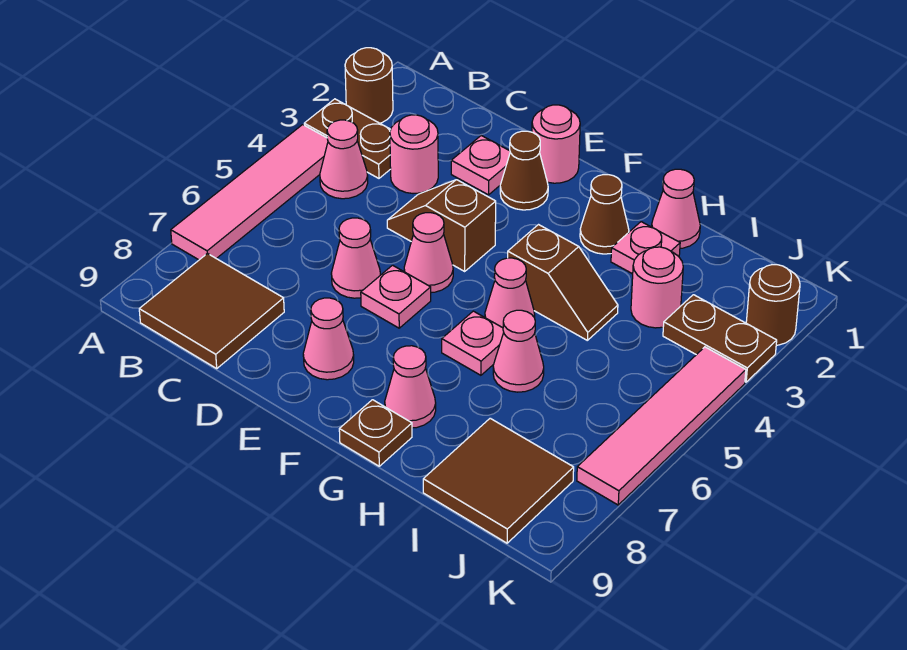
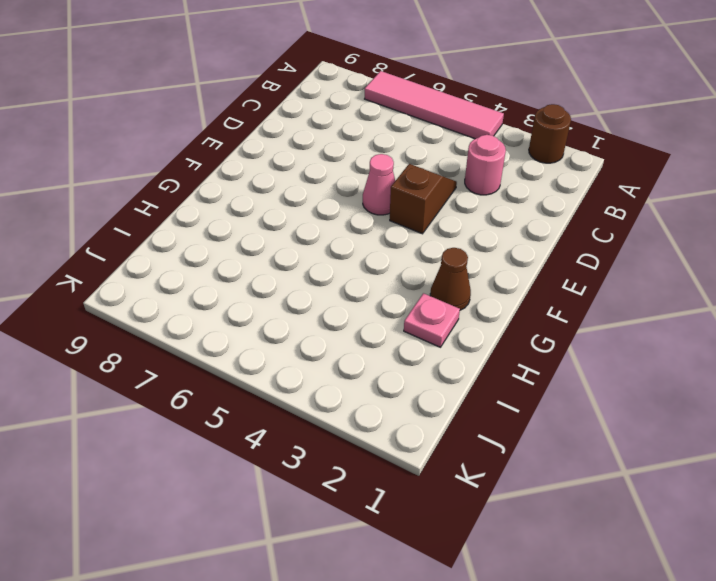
none -> brown plate A3:B3 level 1
none -> pink cone B4 level 1
none -> brown tile B8:C9 level 1

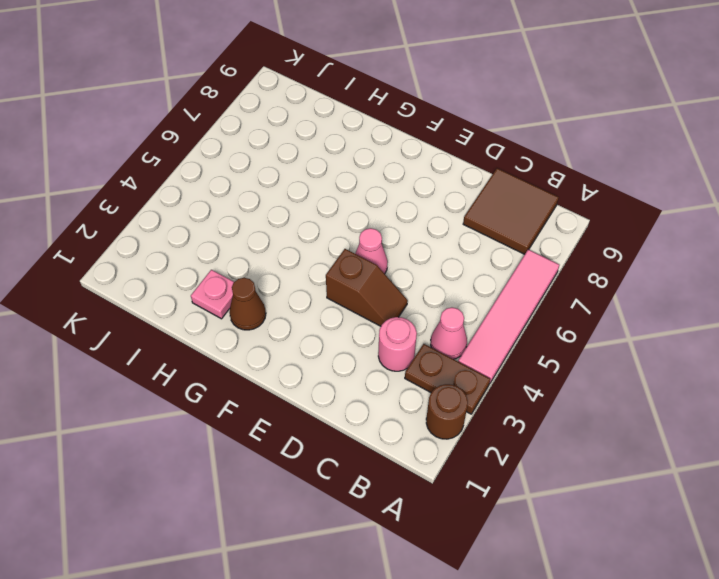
none -> pink plate D2 level 1
none -> pink cone D6 level 1
none -> pink round brick E1 level 1

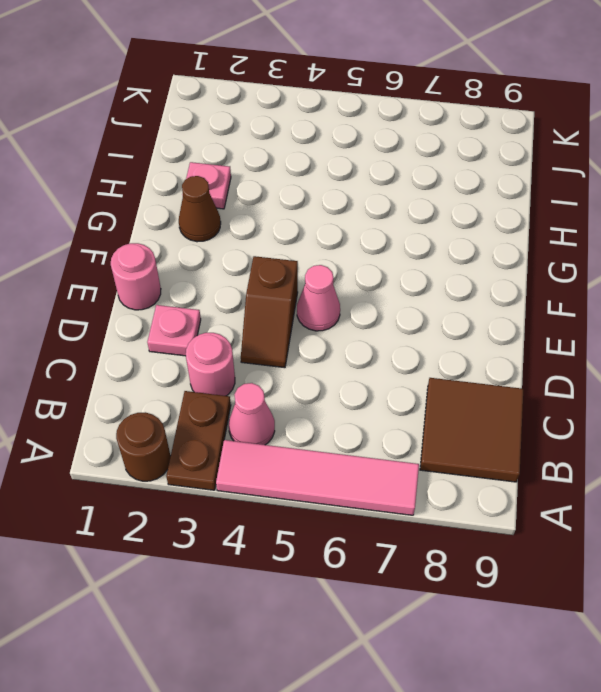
none -> pink cone D6 level 1
none -> brown cone E2 level 1
none -> pink plate E6 level 1

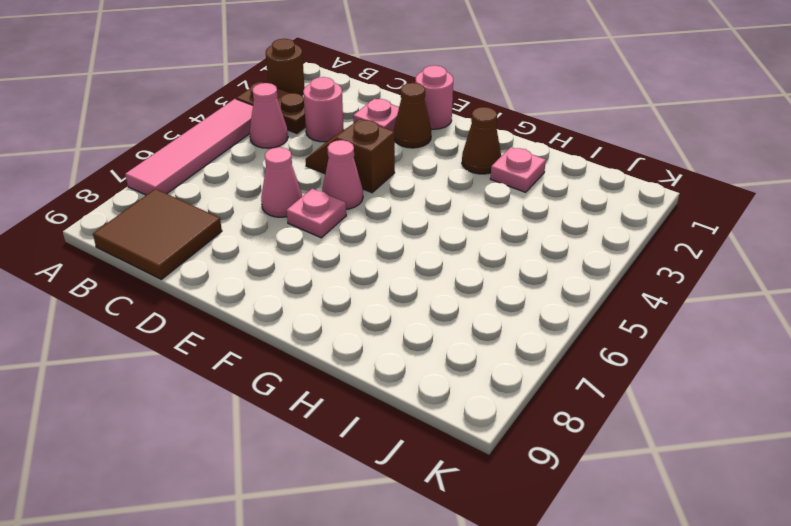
none -> pink cone E8 level 1
none -> brown slope G4:H4 level 1 top G
none -> pink cone G5 level 1

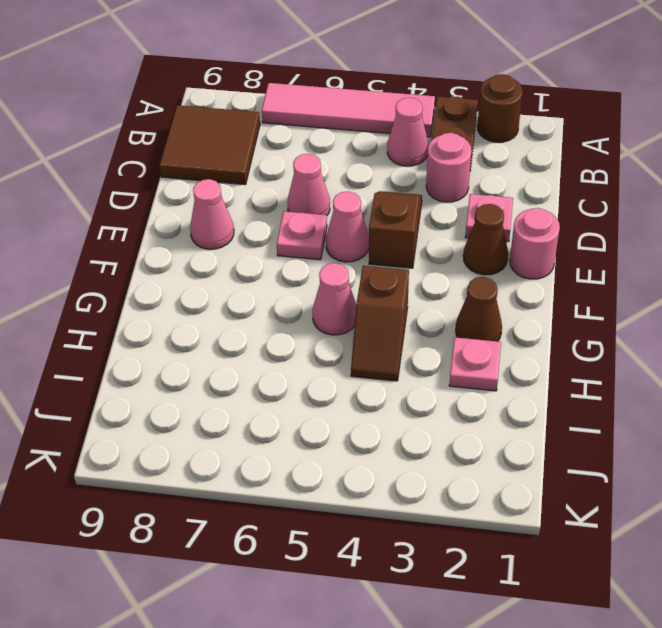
none -> pink plate G6 level 1
none -> pink cone G8 level 1
none -> brown plate G9 level 1

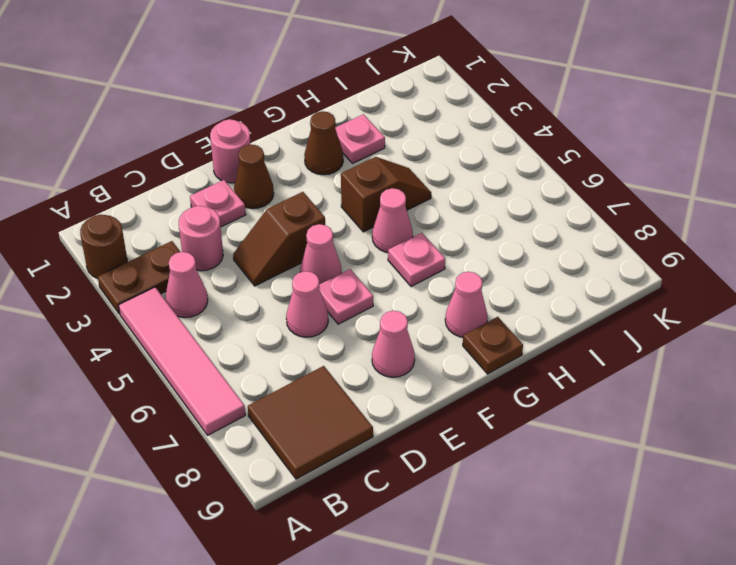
none -> pink cone H1 level 1
none -> pink cone H6 level 1
none -> pink round brick I3 level 1

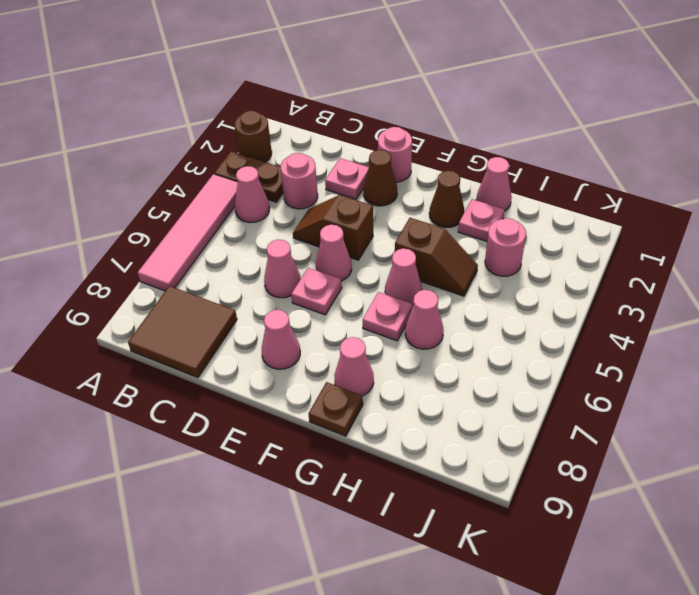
none -> brown tile I8:J9 level 1
none -> brown plate J3:K3 level 1
none -> brown round brick K2 level 1

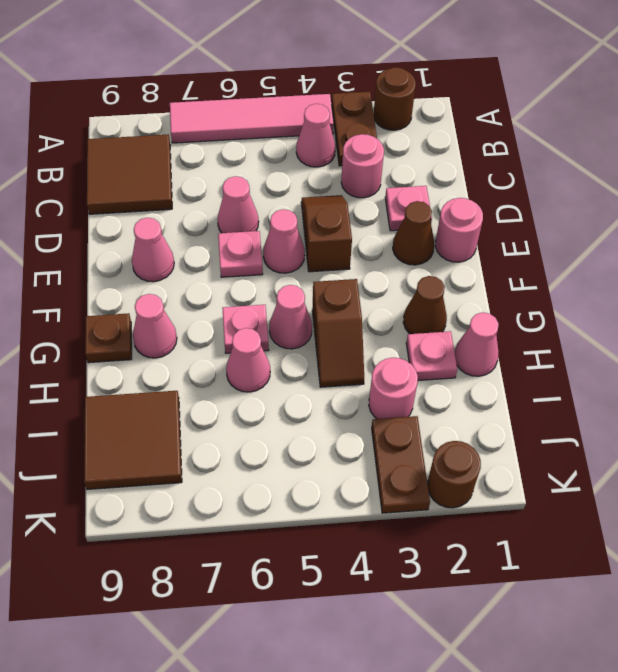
none -> pink tile K4:K7 level 1

